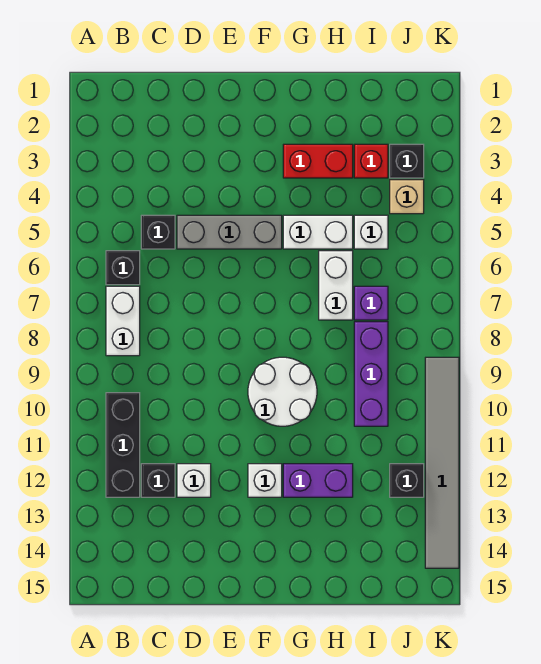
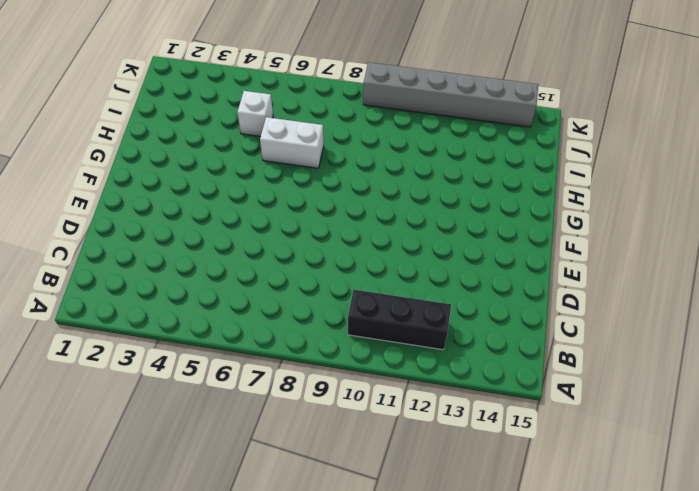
grey brick K9:K14 level 1 -> grey tile K9:K14 level 1
none -> black brick B6 level 1
none -> white brick B7:B8 level 1
none -> black brick C5 level 1

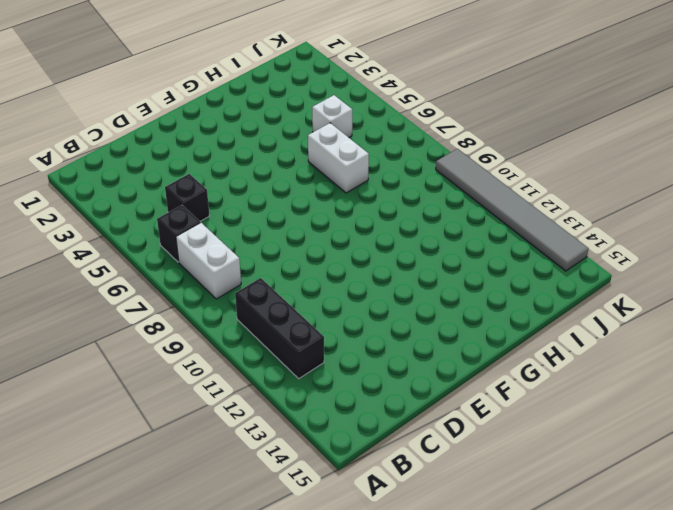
none -> black brick C12 level 1
none -> grey brick D5:F5 level 1
none -> white brick D12 level 1

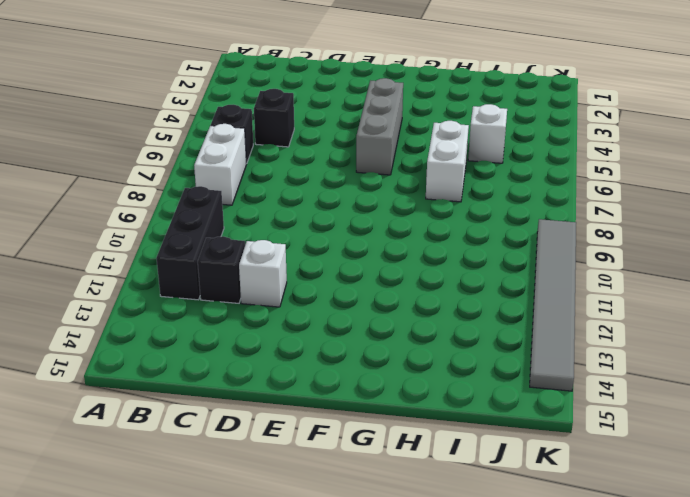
grey brick F4:F6 level 1 -> grey brick D5:F5 level 1
none -> white round brick F9:G10 level 1
none -> white brick F12 level 1
none -> red brick G3:H3 level 1

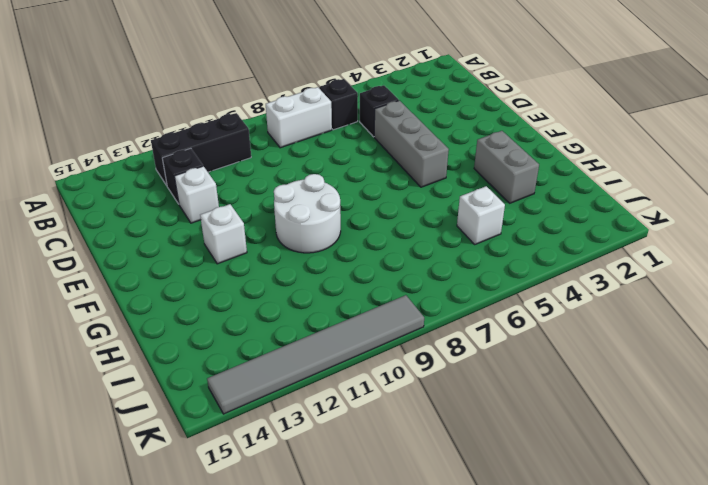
grey brick G3:H3 level 1 -> red brick G3:H3 level 1
none -> white brick G5:H5 level 1
none -> purple brick G12:H12 level 1
none -> white brick H6:H7 level 1

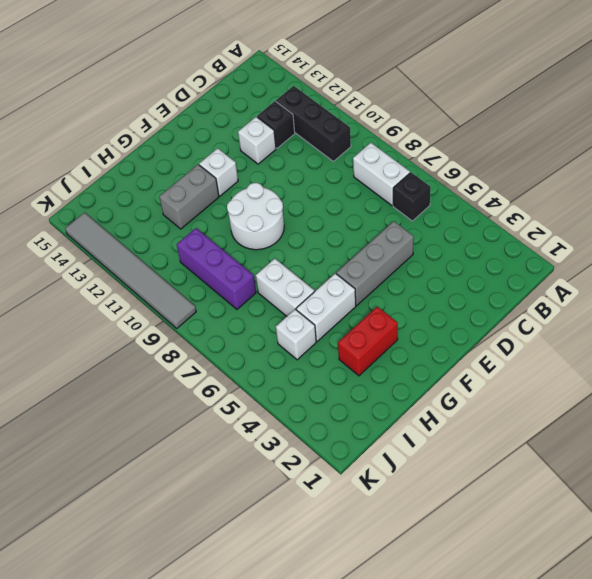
grey brick G12:H12 level 1 -> purple brick G12:H12 level 1
none -> black brick C5 level 1
none -> red brick I3 level 1
none -> purple brick I7 level 1

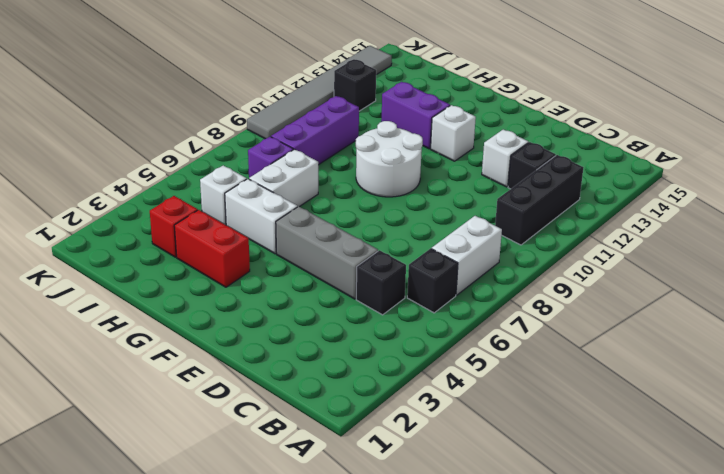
none -> black brick J3 level 1
none -> tan brick J4 level 1

